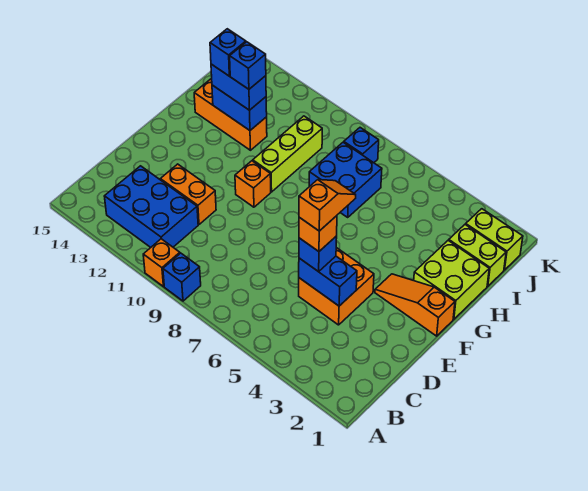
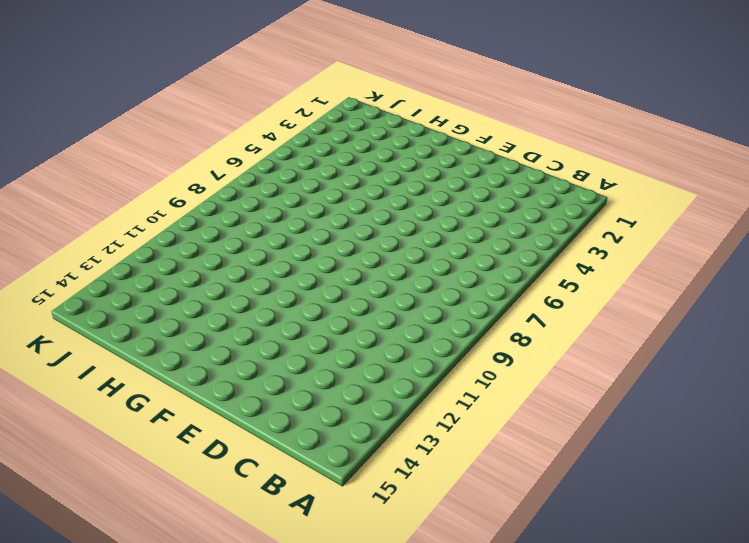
none -> blue brick A9 level 1
none -> orange brick A10 level 1
none -> blue brick B11:C13 level 1

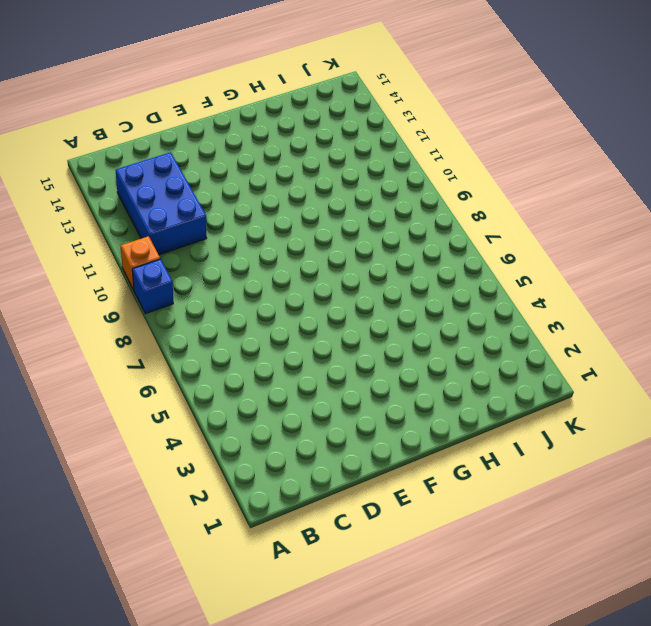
none -> orange brick D4:E5 level 1
none -> orange brick D11:D12 level 1
none -> orange slope F1:F3 level 1 top 1

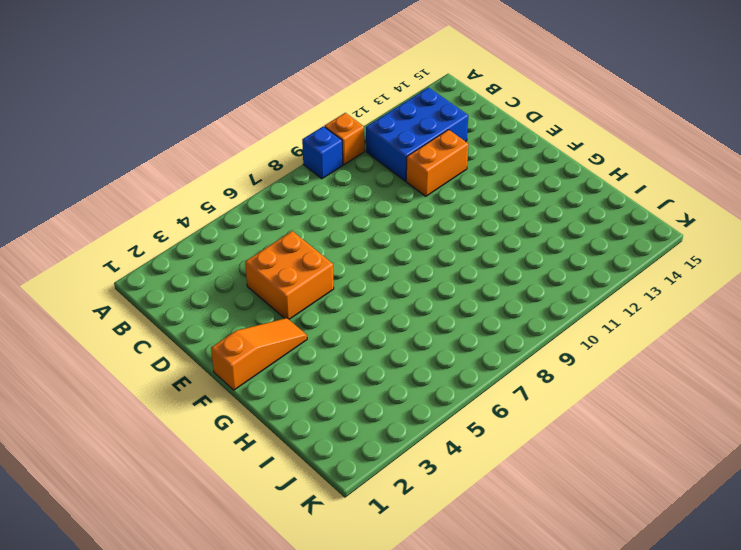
none -> orange brick F10 level 1
none -> lime brick G1:H2 level 1
none -> lime brick G10:I10 level 1

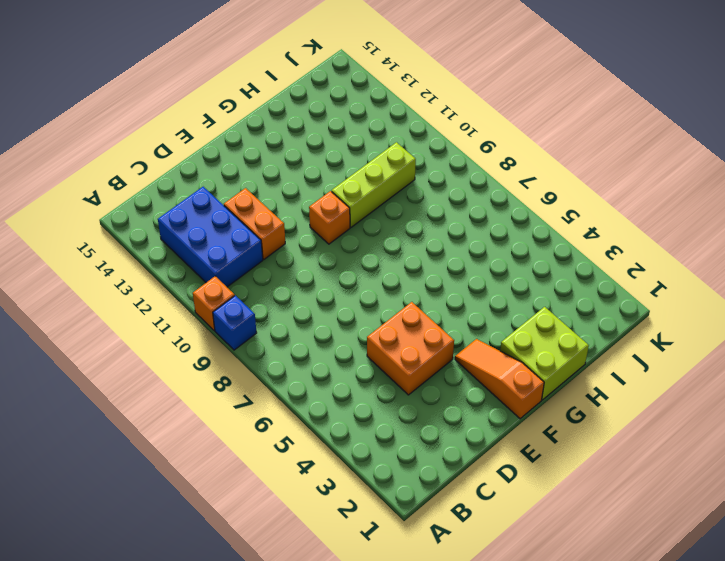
none -> blue brick H7:I8 level 1
none -> orange brick H12:H14 level 1
none -> lime brick I1:I2 level 1

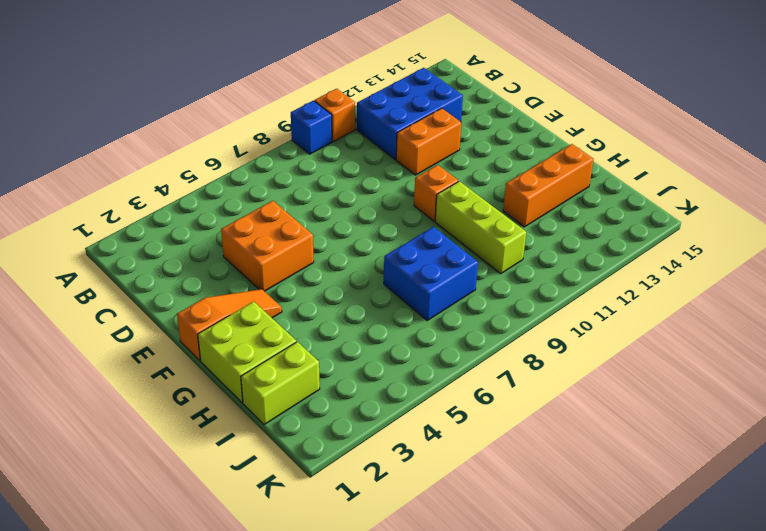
none -> lime brick J1:J2 level 1
none -> blue brick J8 level 1
none -> blue brick D4:D5 level 2

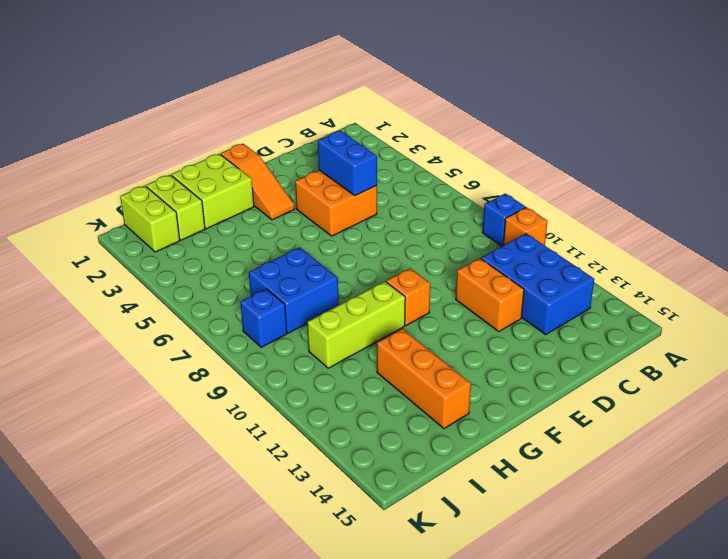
none -> blue brick H12:H13 level 2
none -> blue brick D5 level 3
none -> blue brick H12:H13 level 3

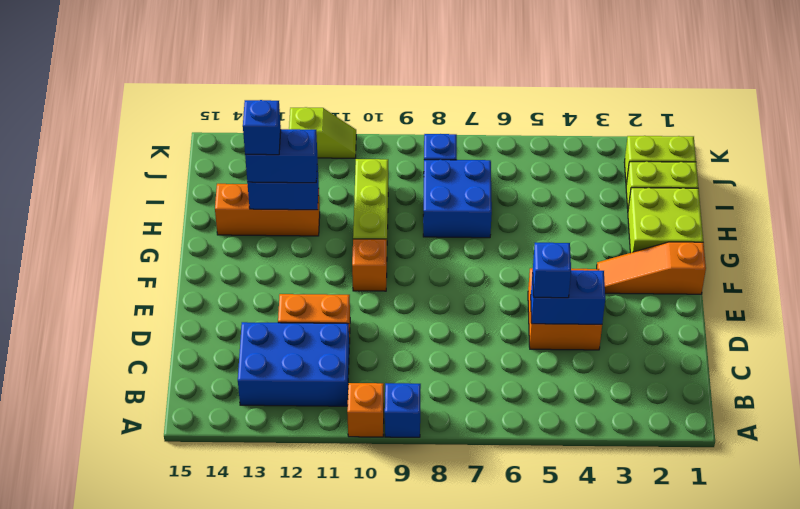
lime slope K11:K12 level 1 top 12 -> none
none -> orange brick D5 level 4
none -> blue brick H12 level 4
none -> orange slope D5:E5 level 5 top D

